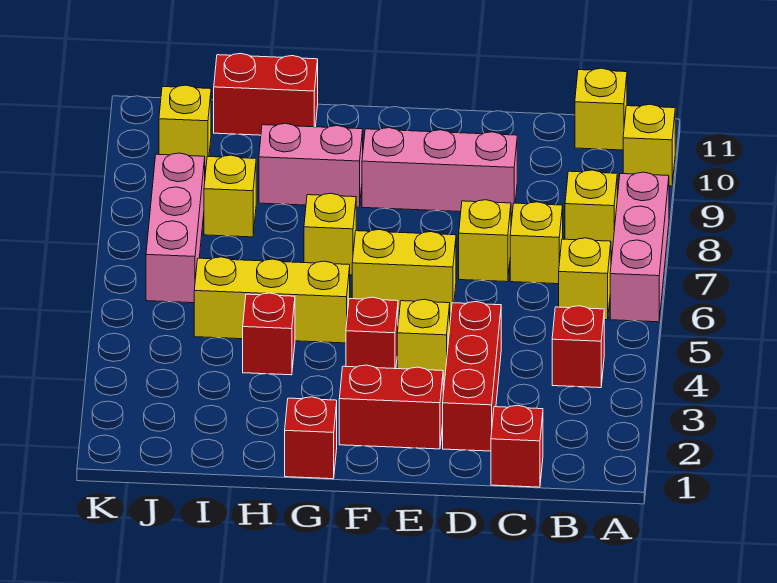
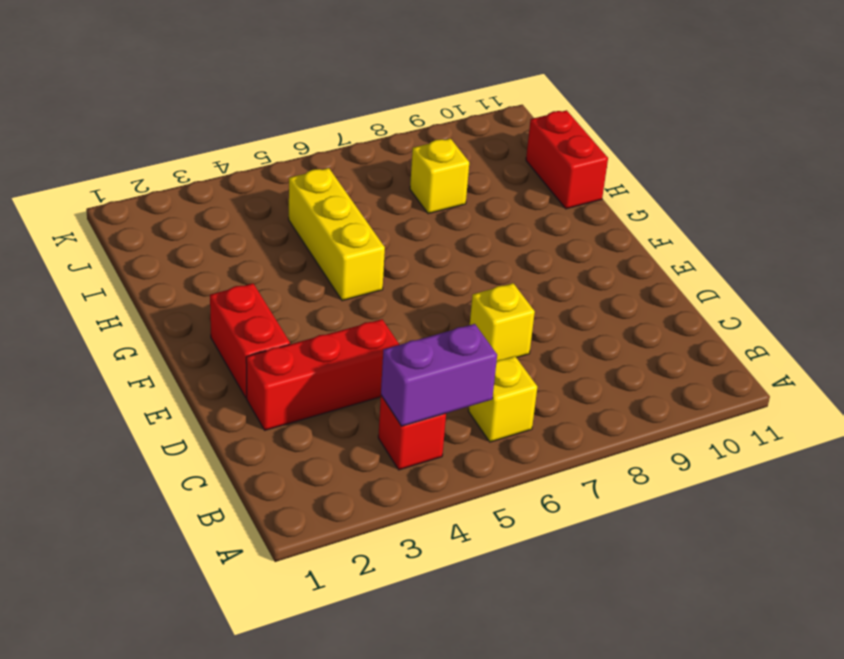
purple brick B4:B5 level 2 -> none
none -> pink brick A6:A8 level 1
none -> yellow brick A10 level 1
none -> yellow brick B8 level 1

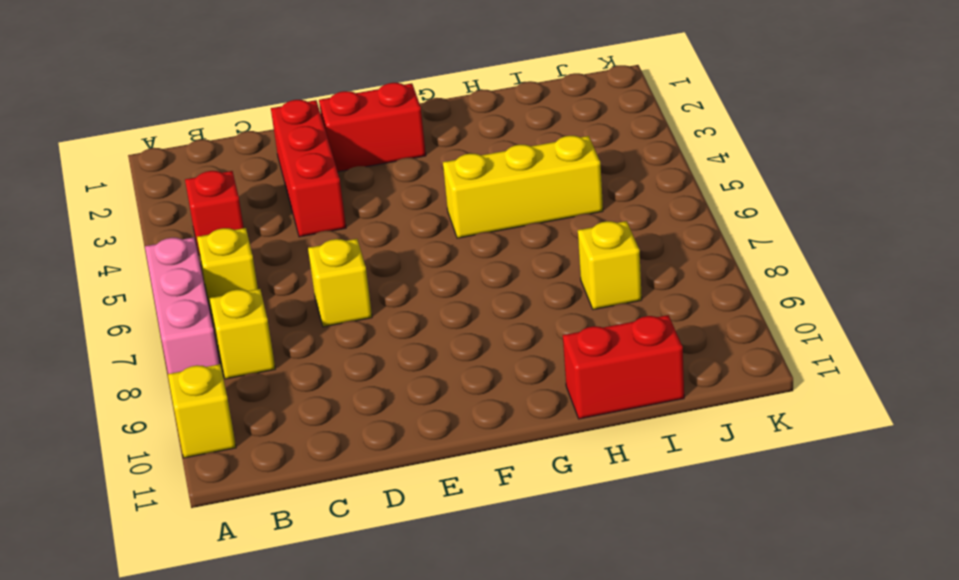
none -> yellow brick B11 level 1
none -> red brick C1 level 1
none -> yellow brick C7 level 1

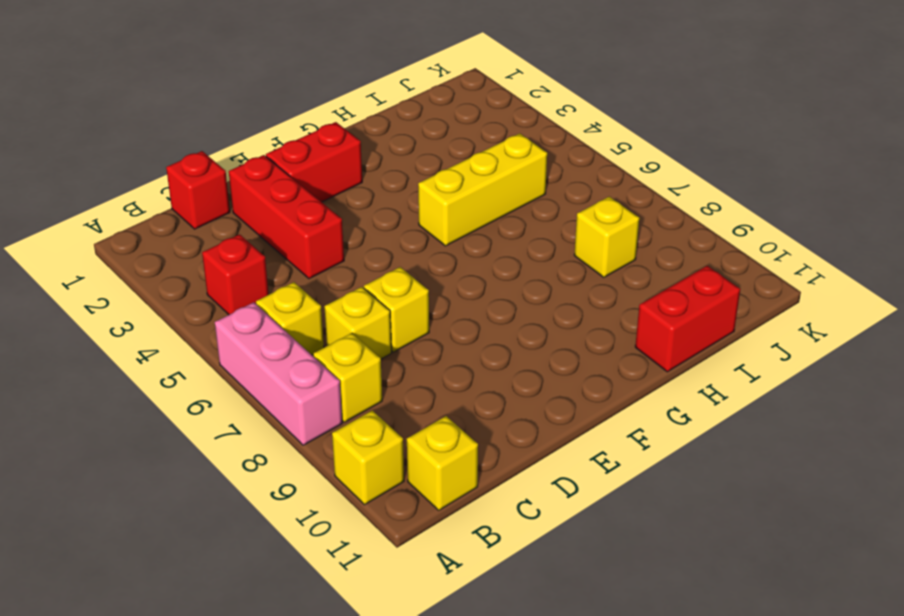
none -> pink brick D9:F9 level 1
none -> yellow brick E4 level 1
none -> yellow brick E6:F6 level 1

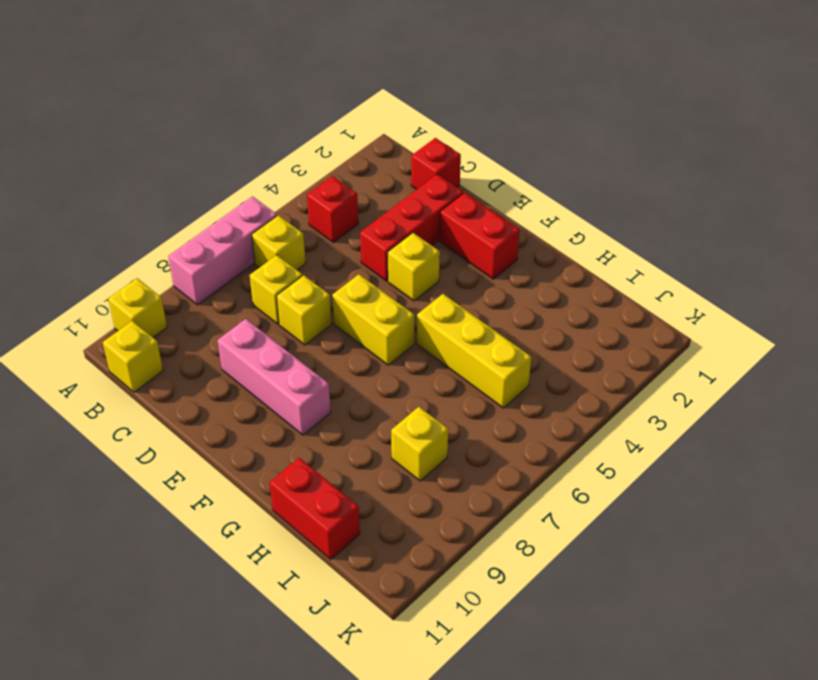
none -> yellow brick B8 level 1
none -> red brick F4 level 1
none -> red brick G1 level 1

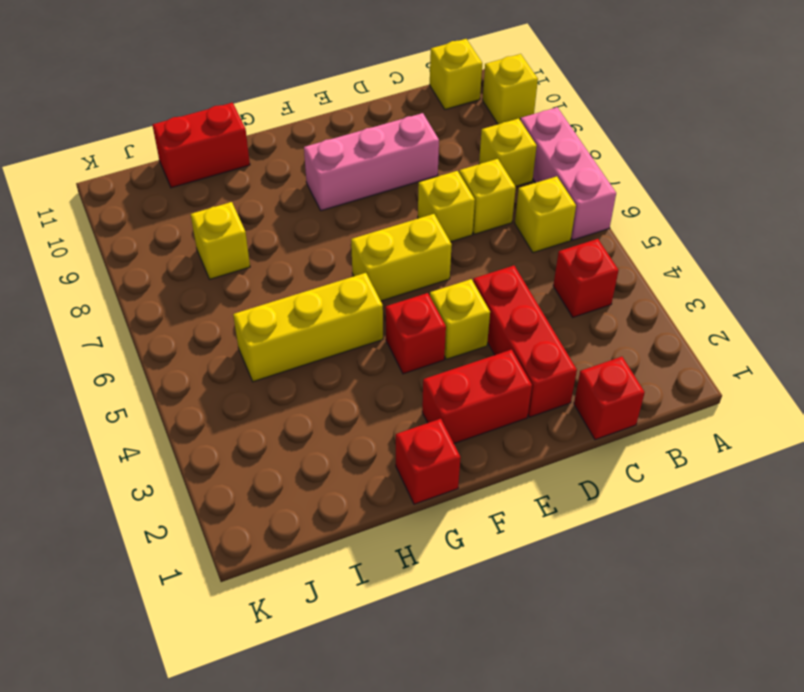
none -> yellow brick G7 level 1
none -> pink brick G9:H9 level 1
none -> red brick H4 level 1

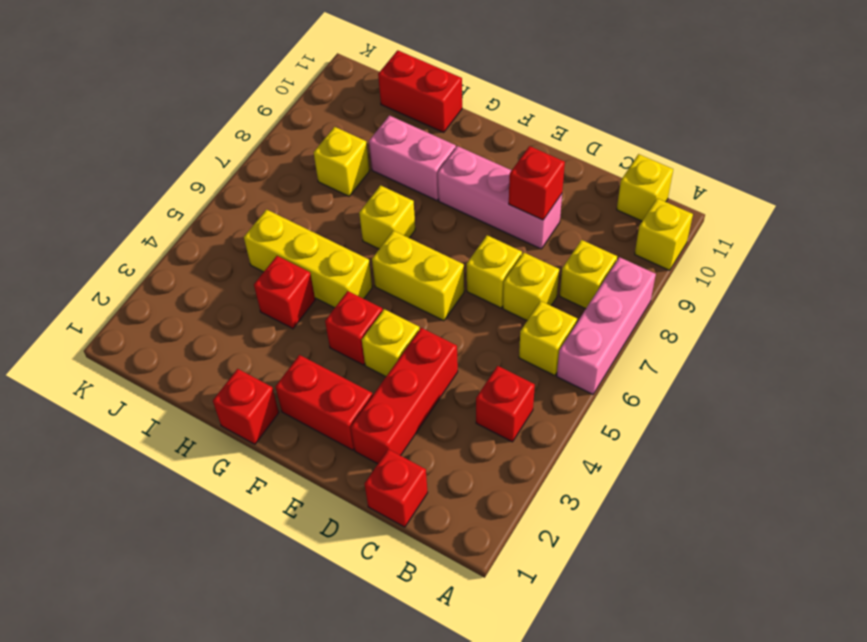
red brick D9 level 2 -> none
none -> pink brick J6:J8 level 1
none -> yellow brick J10 level 1

